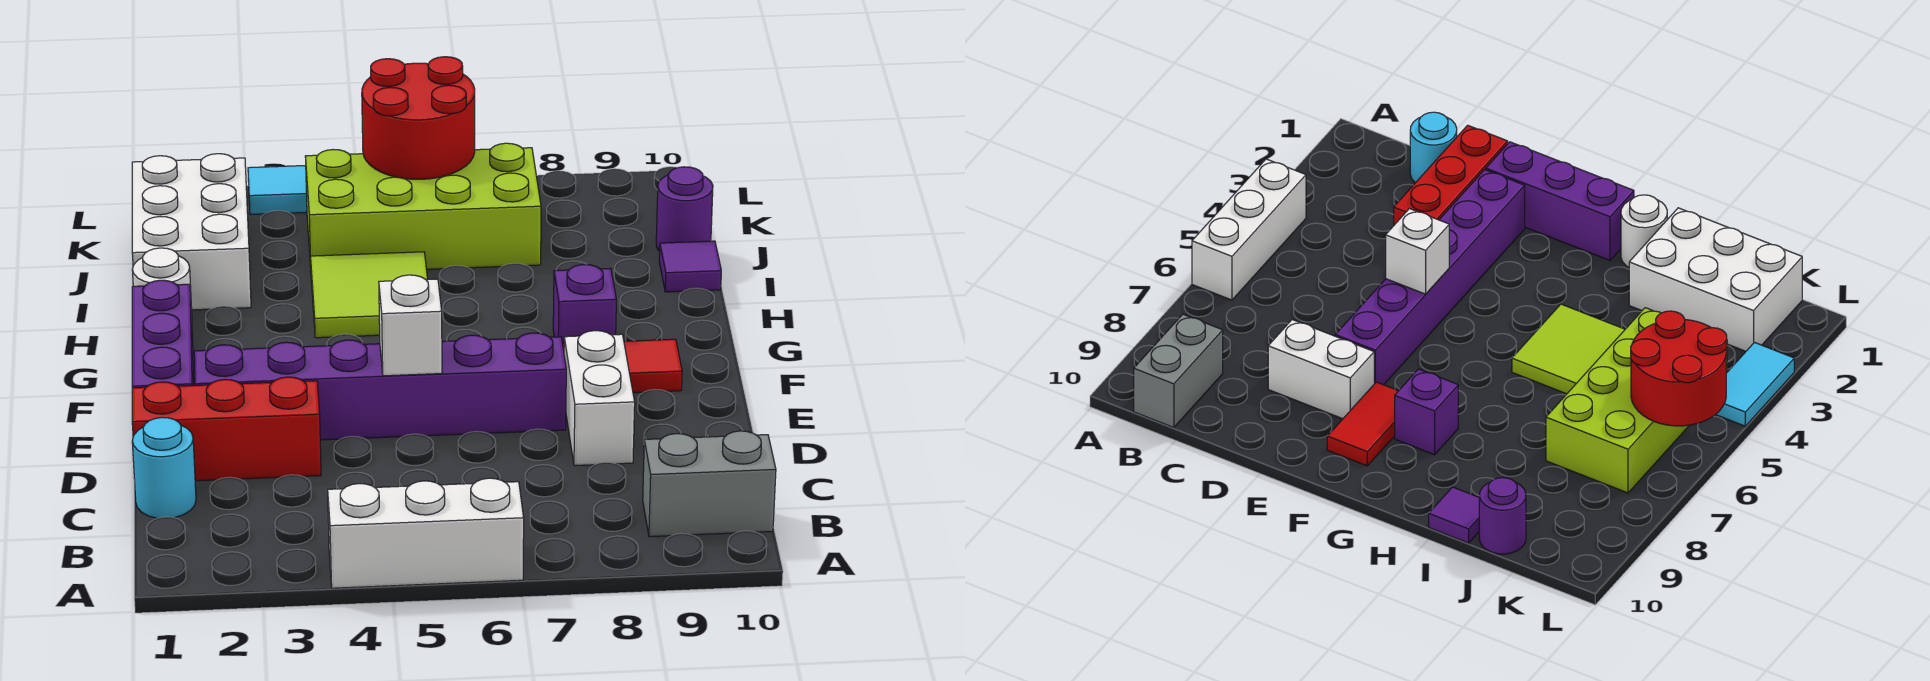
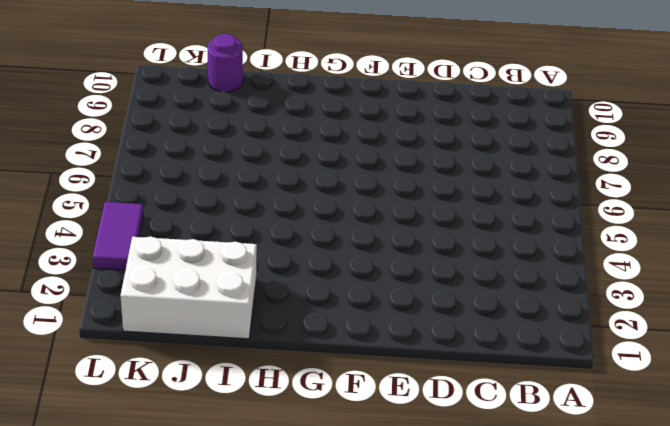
purple tile L3:L4 level 1 -> cyan tile L3:L4 level 1
none -> white brick A4:A6 level 1
none -> grey brick B9:B10 level 1
none -> cyan round brick C1 level 1

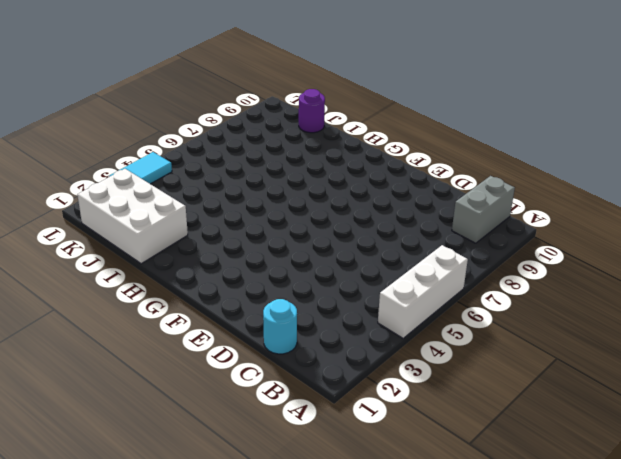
none -> red brick D1:D3 level 1
none -> white brick D8:E8 level 1
none -> purple brick E1:G1 level 1

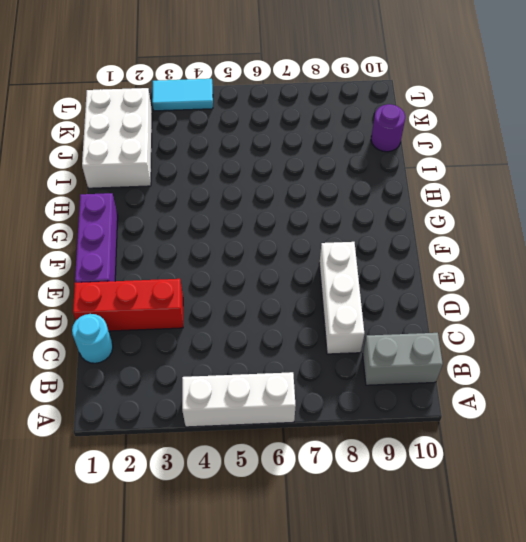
white brick C8:E8 level 1 -> white brick D8:E8 level 1
none -> purple brick E2:E7 level 1
none -> red tile F8:F9 level 1
none -> purple brick G8 level 1

